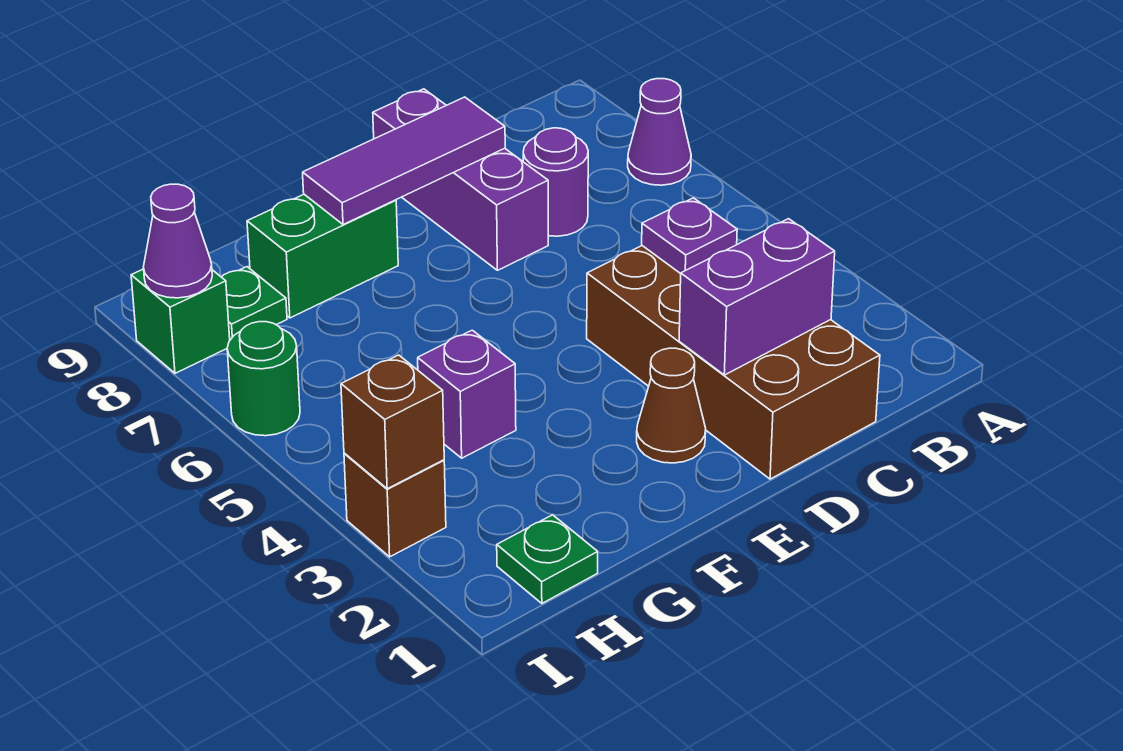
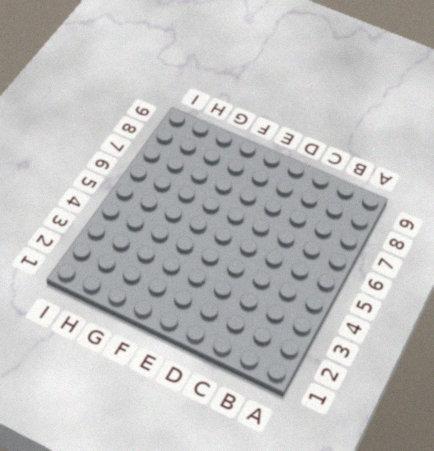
none -> purple cone A7 level 1
none -> brown brick C1:D4 level 1
none -> purple round brick C7 level 1

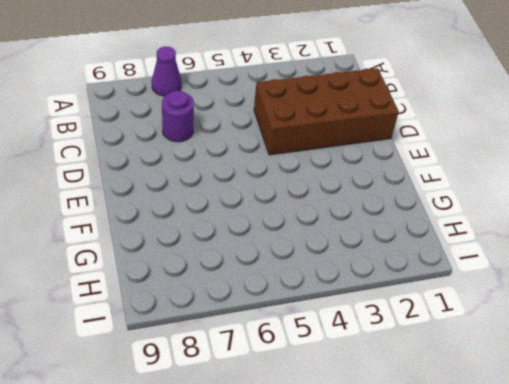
none -> purple brick D7:D9 level 1
none -> brown cone E2 level 1
none -> green brick F8:G8 level 1

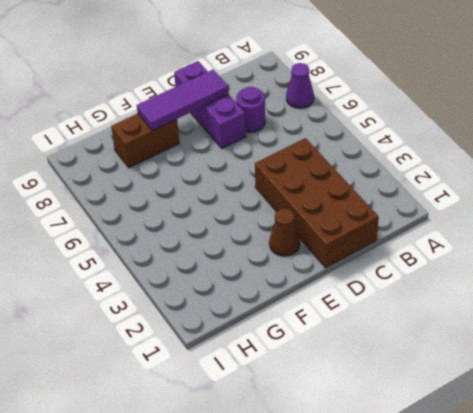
brown brick F8:G8 level 1 -> green brick F8:G8 level 1
none -> purple brick G4 level 1
none -> green plate H1 level 1
none -> green plate H8 level 1

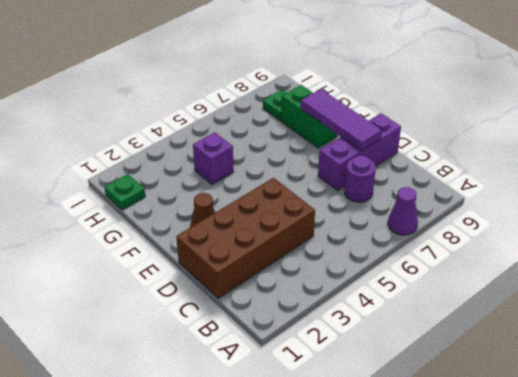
none -> brown brick I3 level 1
none -> green round brick I6 level 1
none -> green brick I8 level 1

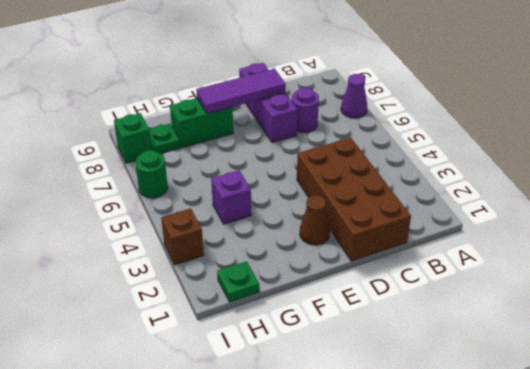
none -> purple brick C2:D2 level 2
none -> purple plate C4 level 2
none -> brown brick I3 level 2

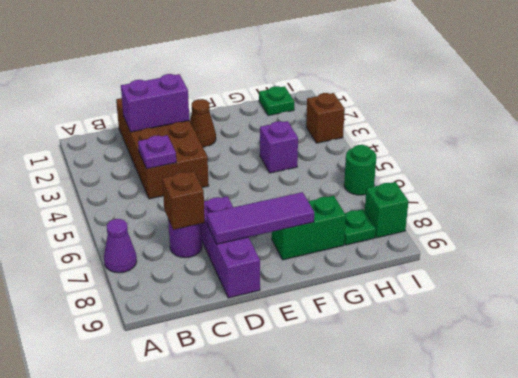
brown brick C7 level 2 -> brown brick I3 level 2
none -> purple cone I8 level 2

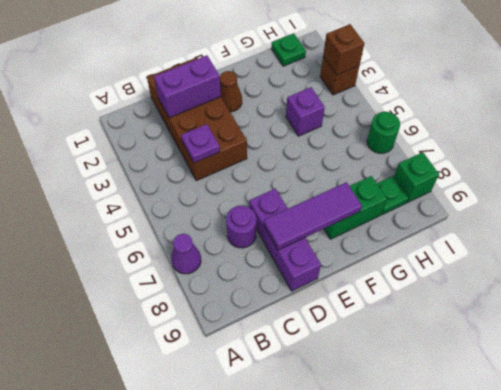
none -> purple cone I8 level 2

